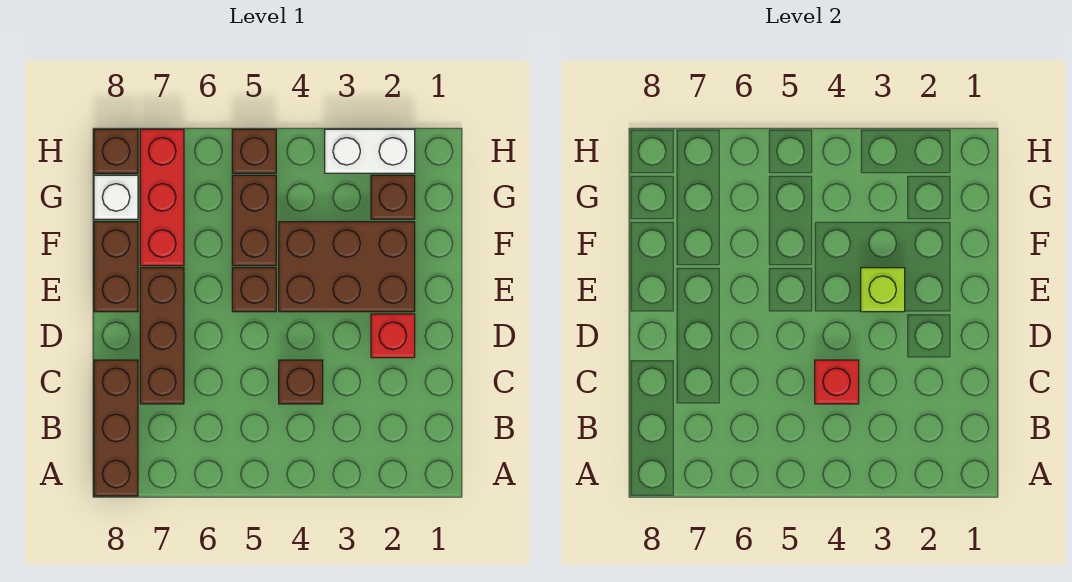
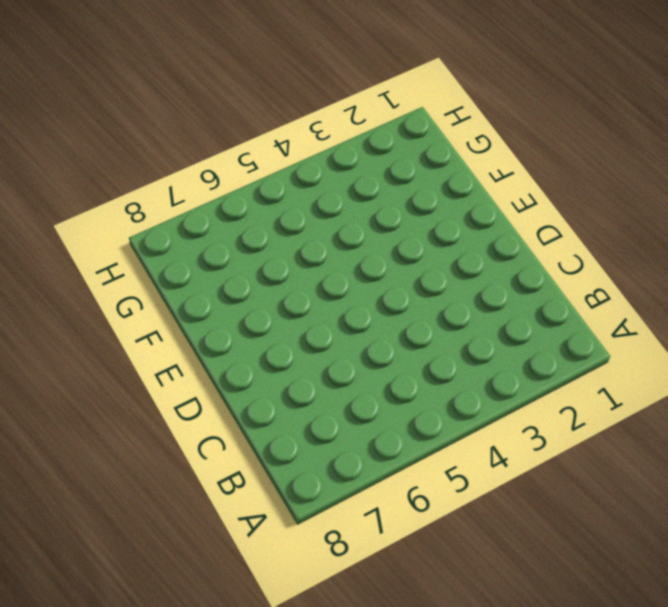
none -> brown brick A8:C8 level 1
none -> brown brick C4 level 1
none -> brown brick C7:E7 level 1

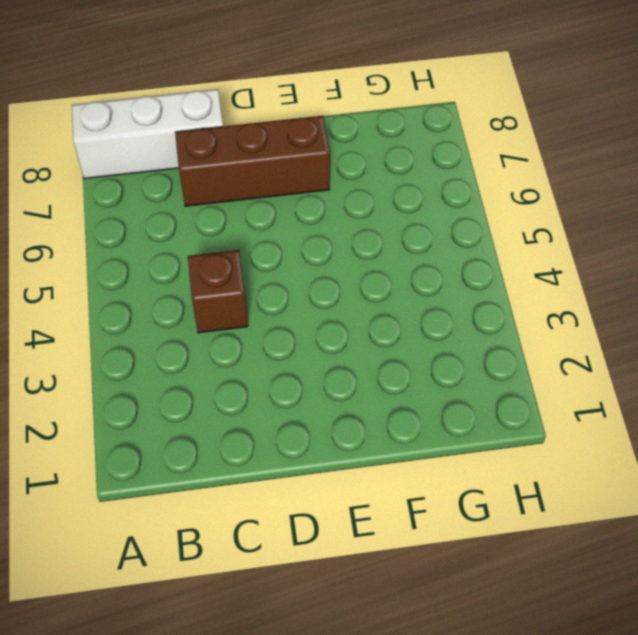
white brick A8:C8 level 1 -> brown brick A8:C8 level 1
none -> red brick D2 level 1
none -> brown brick E2:F4 level 1
none -> brown brick E5 level 1

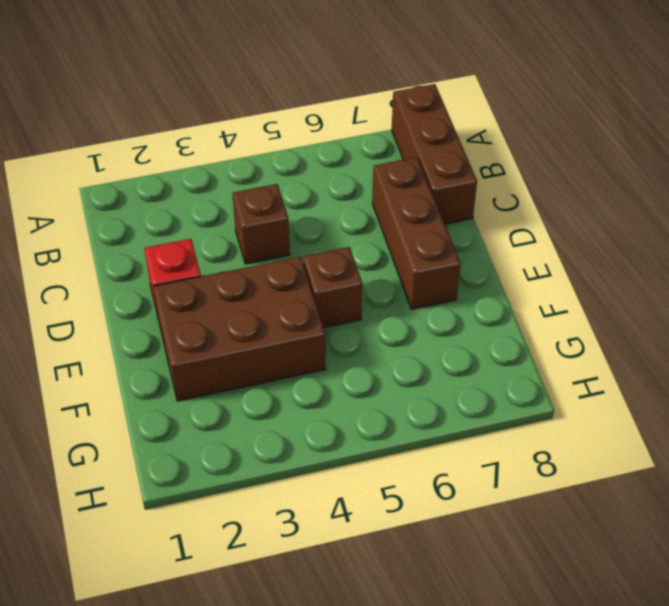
none -> brown brick E8:F8 level 1
none -> brown brick F5:G5 level 1
none -> red brick F7:H7 level 1

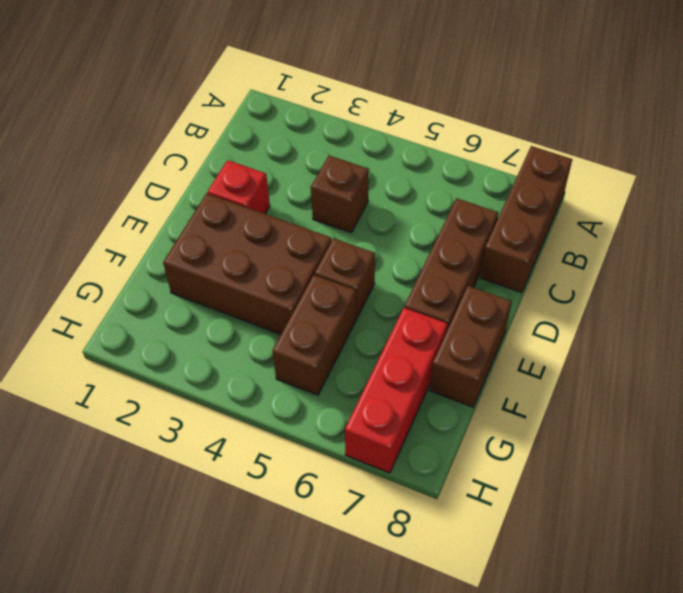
none -> brown brick G2 level 1
none -> white brick G8 level 1
none -> white brick H2:H3 level 1

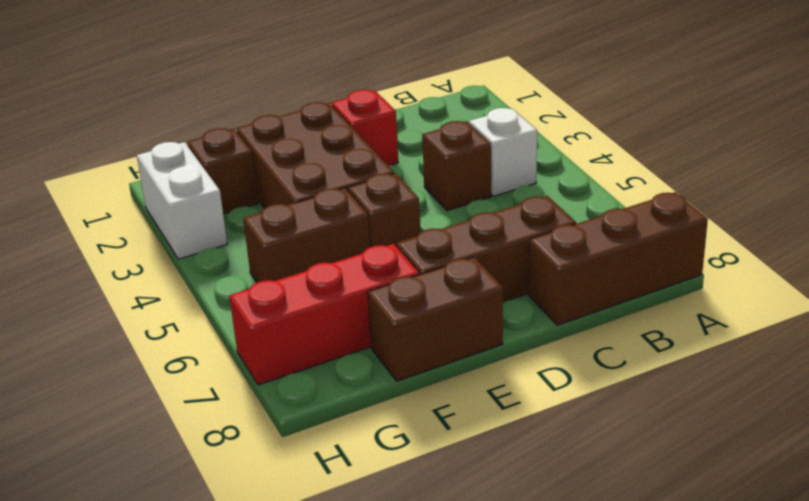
white brick B4 level 1 -> white brick G8 level 1
none -> brown brick H5 level 1
none -> brown brick H8 level 1
none -> red brick C4 level 2

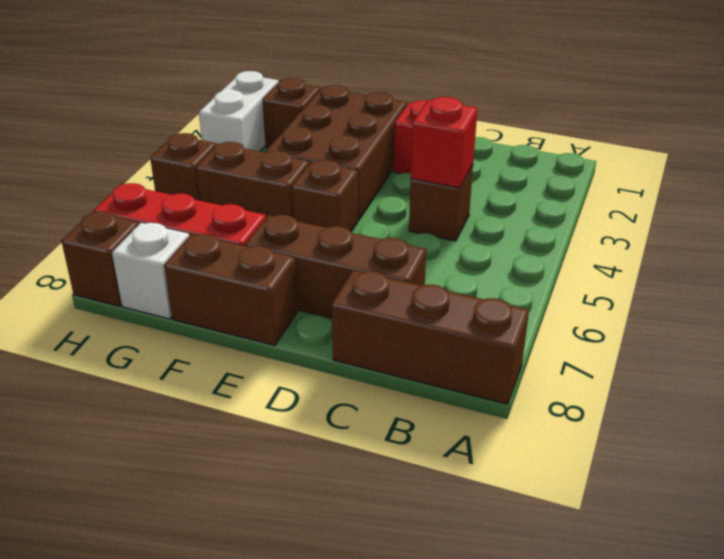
none -> lime brick E3 level 2

